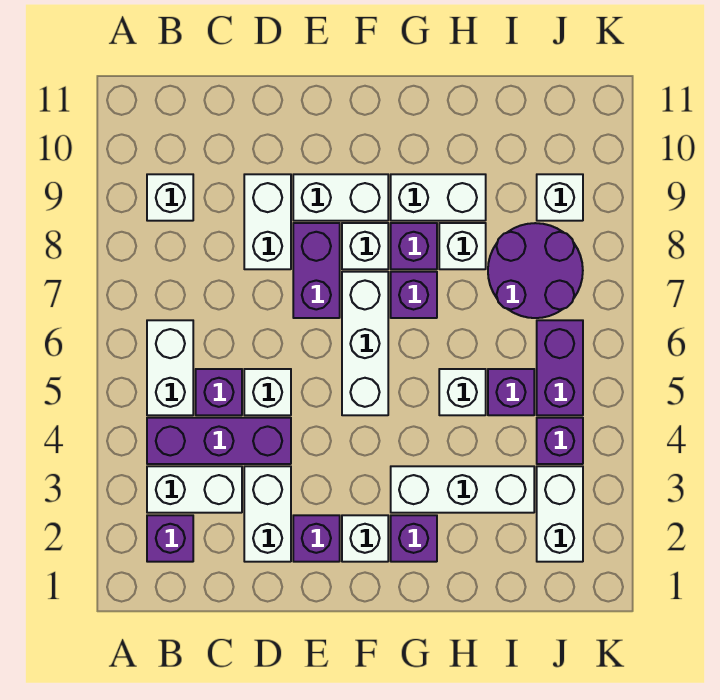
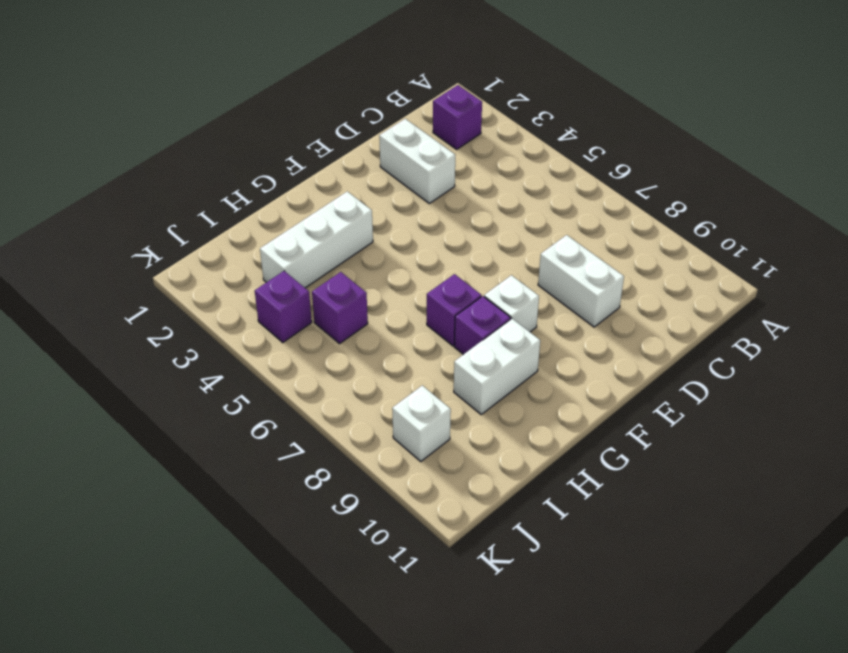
none -> white brick B3:C3 level 1
none -> purple brick B4:D4 level 1
none -> white brick B5:B6 level 1

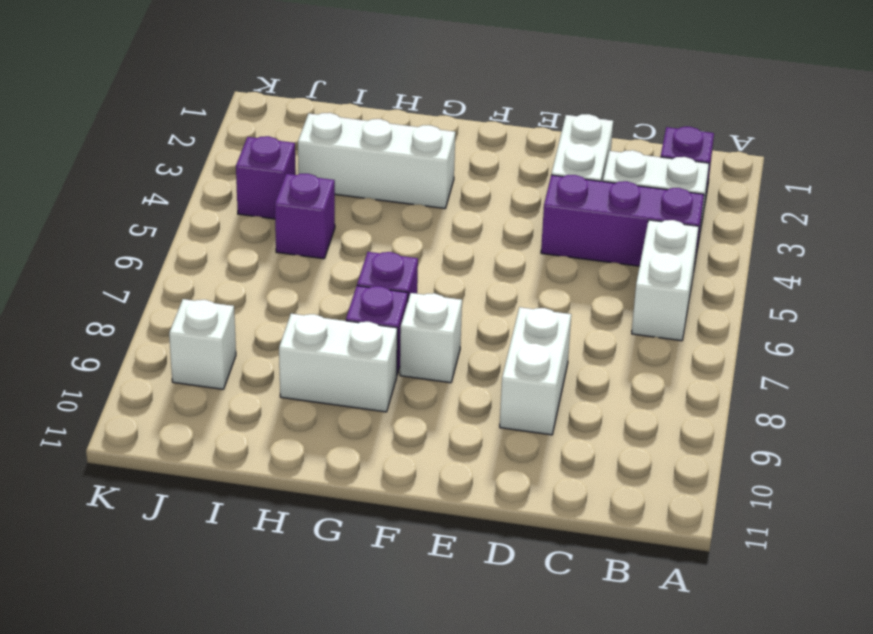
none -> white brick B9 level 1
none -> purple brick C5 level 1
none -> white brick D5 level 1

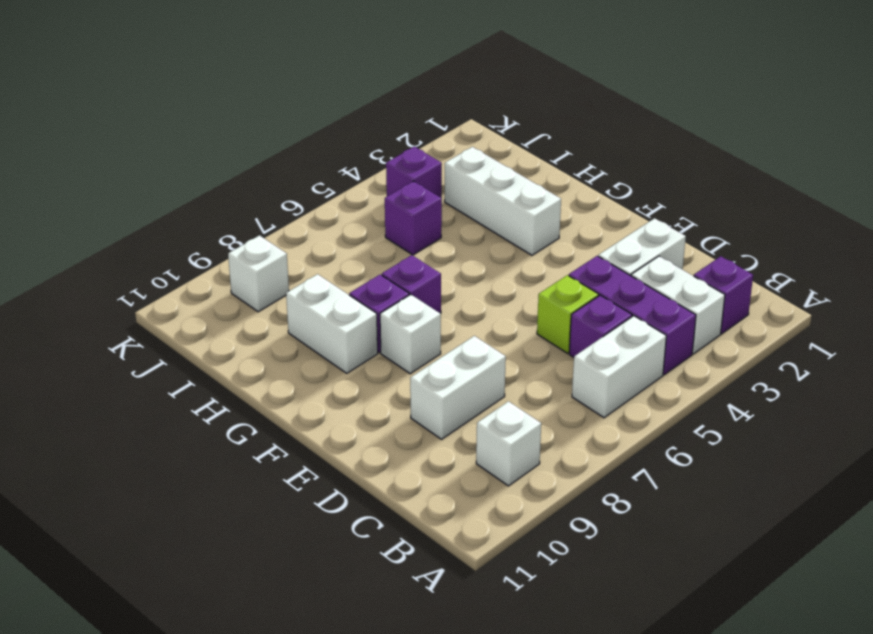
lime brick D5 level 1 -> white brick D5 level 1
none -> purple brick E2 level 1
none -> purple brick E7:E8 level 1
none -> white brick E9:F9 level 1

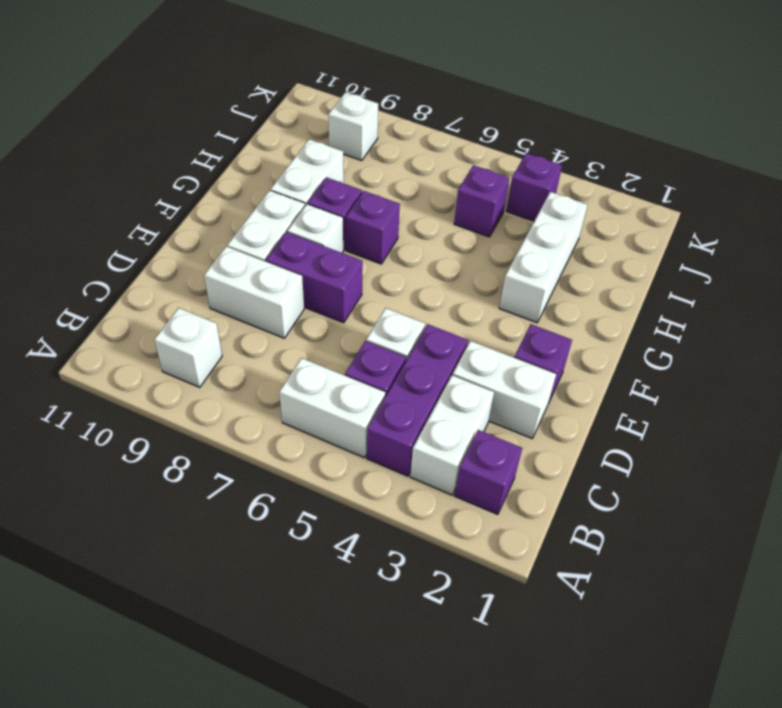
none -> white brick F2 level 1
none -> white brick F5:F7 level 1
none -> purple brick G2 level 1

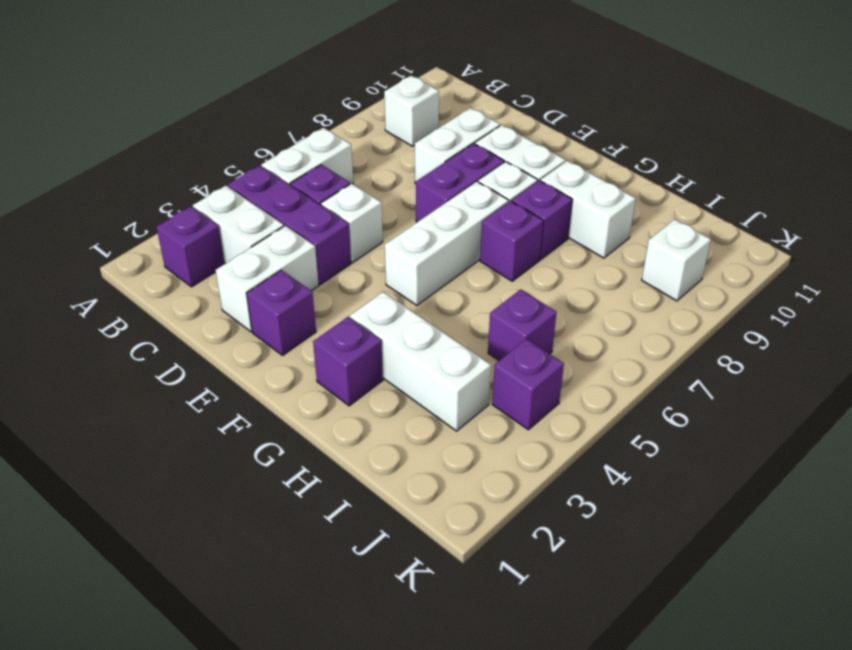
none -> white brick F2 level 1
none -> white brick H5 level 1
none -> white brick H8 level 1

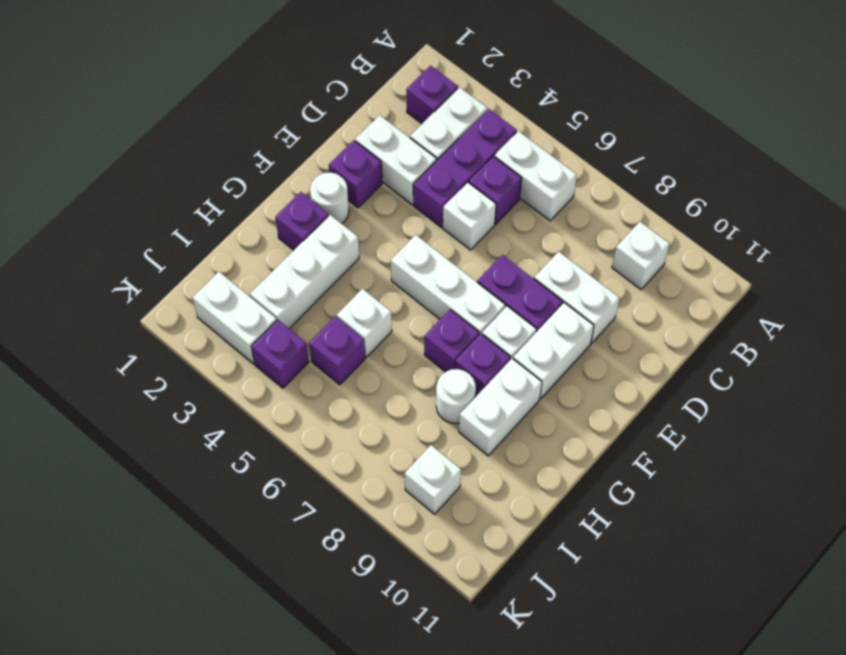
white round brick F2 level 1 -> white brick F2 level 1
white round brick H8 level 1 -> white brick H8 level 1
none -> purple round brick I7:J8 level 1
none -> purple brick J5:J6 level 1

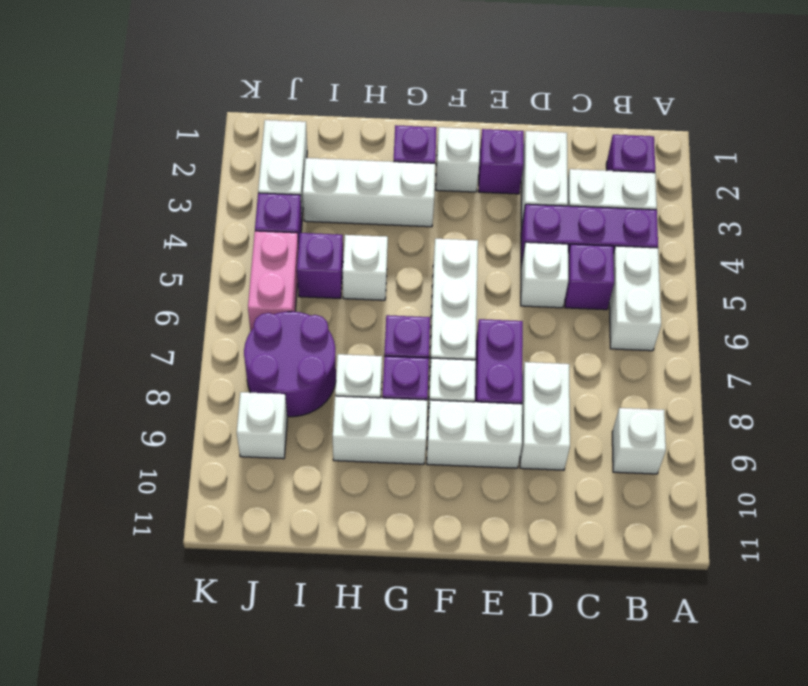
pink brick J5:J6 level 1 -> purple brick J5:J6 level 1

